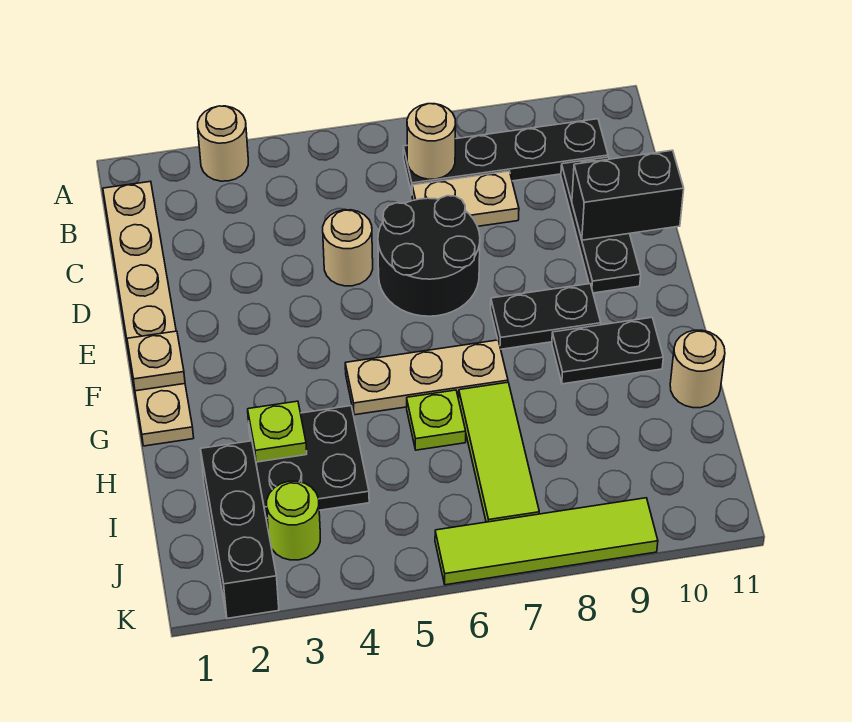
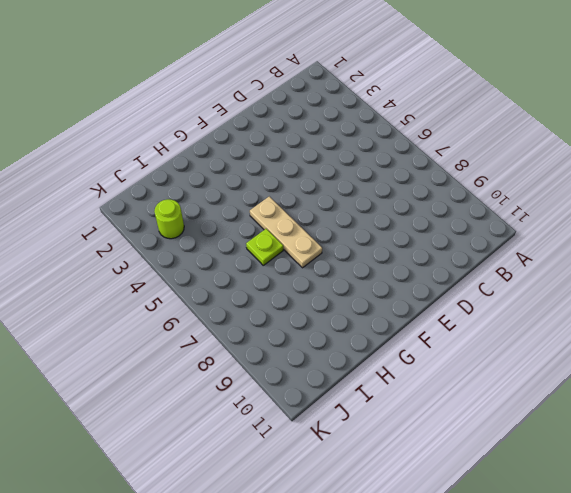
none -> tan round brick A3 level 1
none -> tan plate B1:G1 level 1
none -> black plate B7:B10 level 1

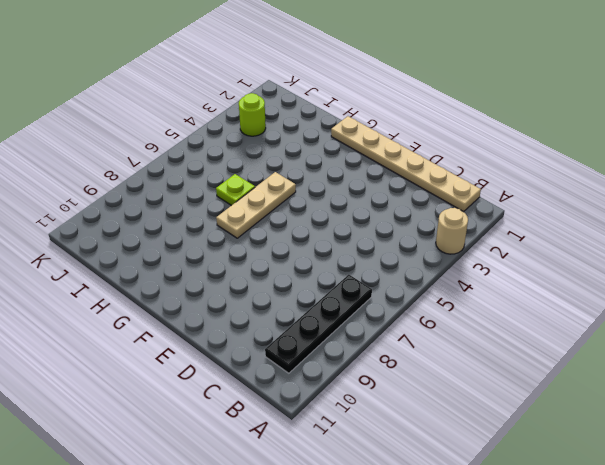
none -> tan plate C7:C8 level 1
none -> black plate C10:E10 level 1
none -> tan round brick D5 level 1

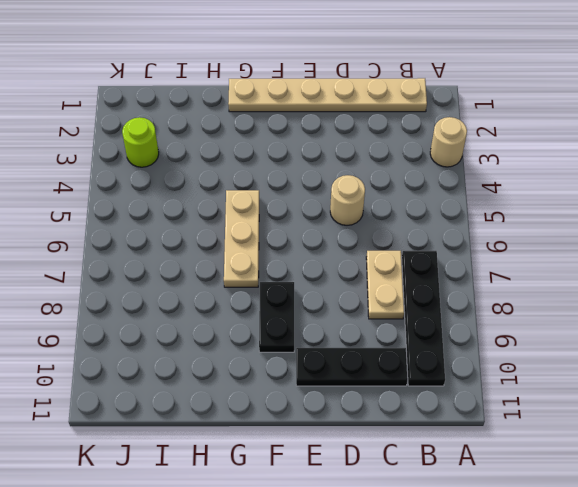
none -> black round brick D6:E7 level 1
none -> black plate G9:G10 level 1
none -> black plate H3:I4 level 1

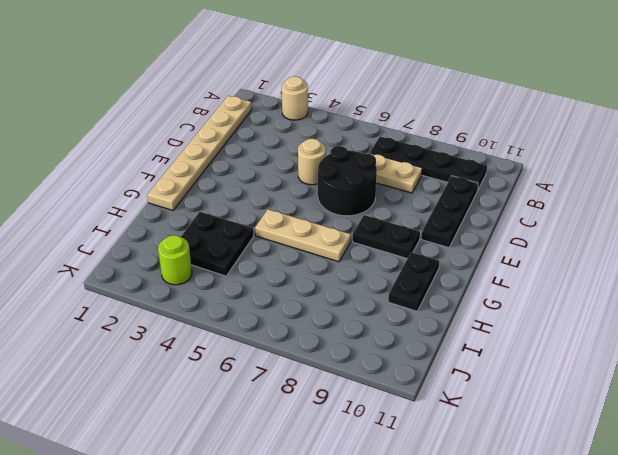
black plate G10:H10 level 1 -> black plate G9:G10 level 1
none -> lime plate H6 level 1
none -> lime tile H7:J7 level 1
none -> tan round brick H11 level 1

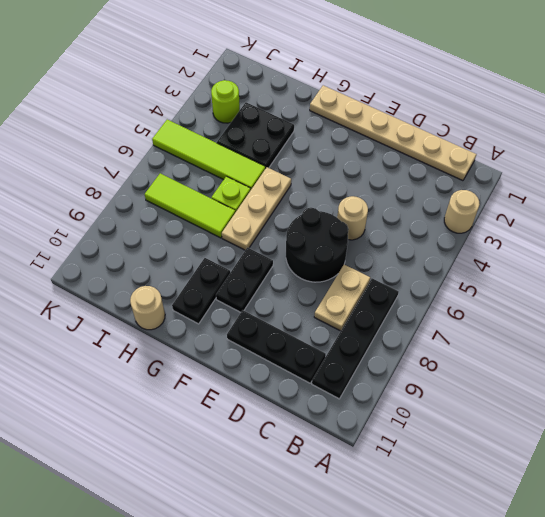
lime tile H5:K5 level 1 -> lime tile K6:K9 level 1
none -> black brick I2:K2 level 1
none -> tan round brick B7 level 2
none -> black brick D10:D11 level 2

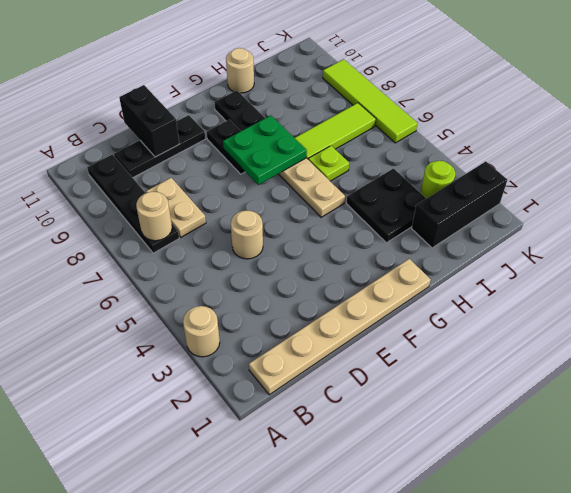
green plate F7:G8 level 2 -> none
none -> black round brick D6:E7 level 1
none -> tan plate F1 level 2
none -> lime plate H3 level 2

